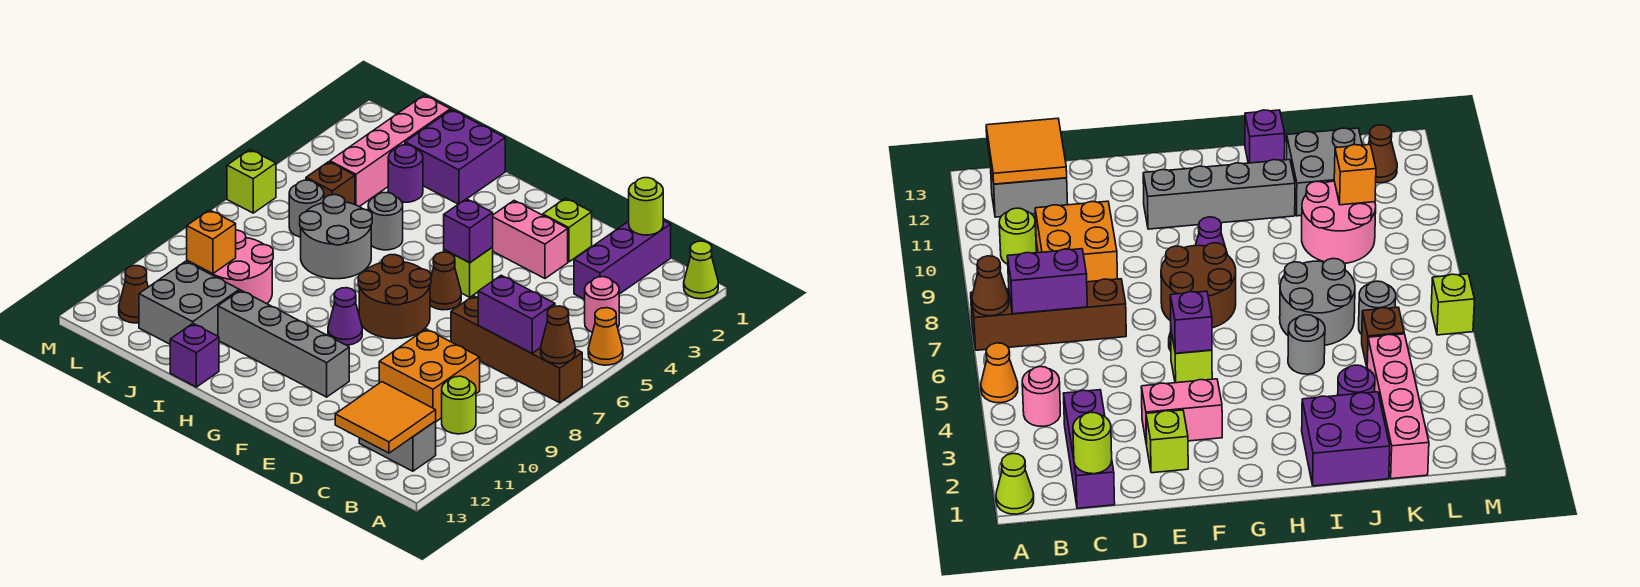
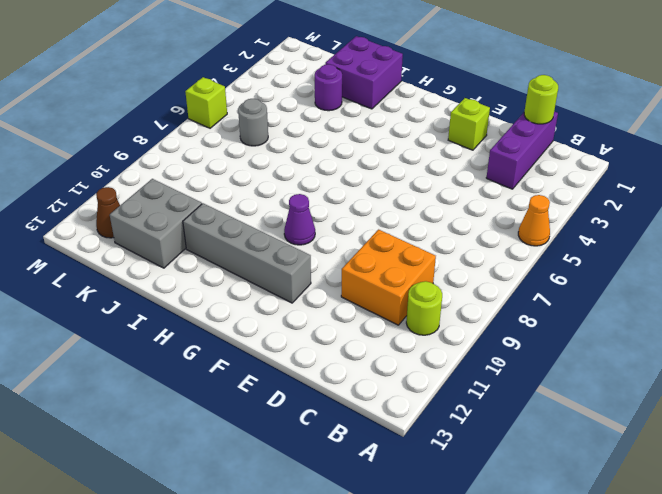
none -> lime cone A1 level 1
none -> brown brick A7:D7 level 1
none -> pink round brick B4 level 1
none -> grey brick B12:C12 level 1

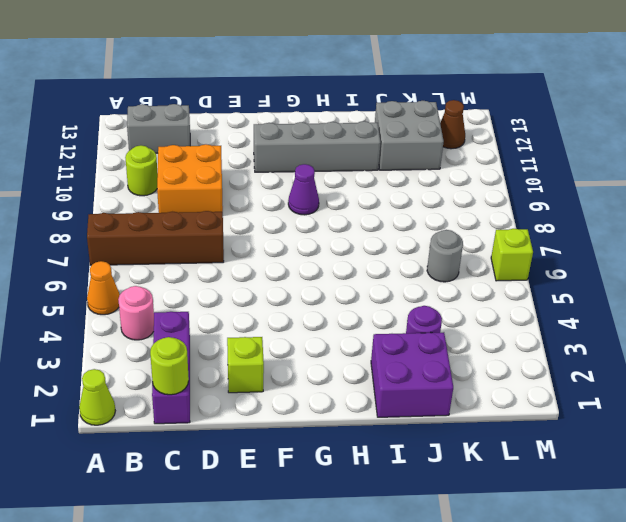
none -> pink brick E3:F3 level 1
none -> lime brick F5 level 1
none -> brown cone F6 level 1
none -> brown round brick F7:G8 level 1

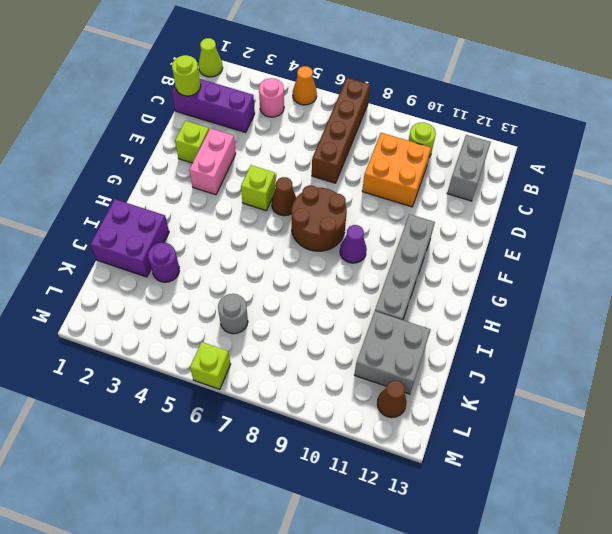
none -> grey round brick I5 level 1
none -> grey round brick I6:J7 level 1
none -> purple brick I13 level 1
none -> pink round brick J9:K10 level 1

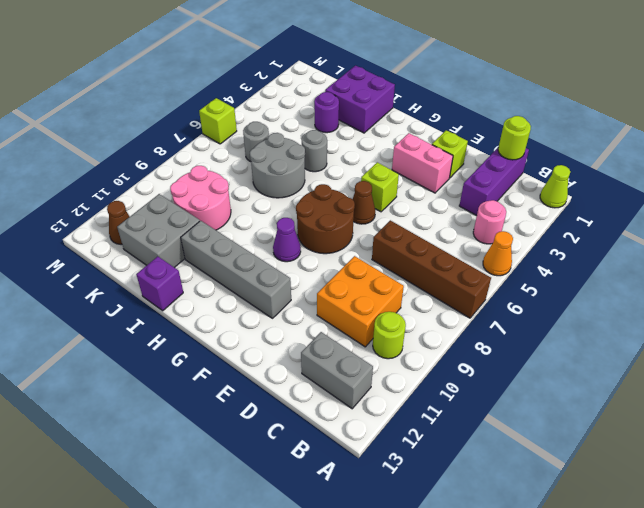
none -> pink brick K1:K4 level 1
none -> brown brick K5 level 1
none -> brown cone A7 level 2
none -> purple brick B7:C7 level 2

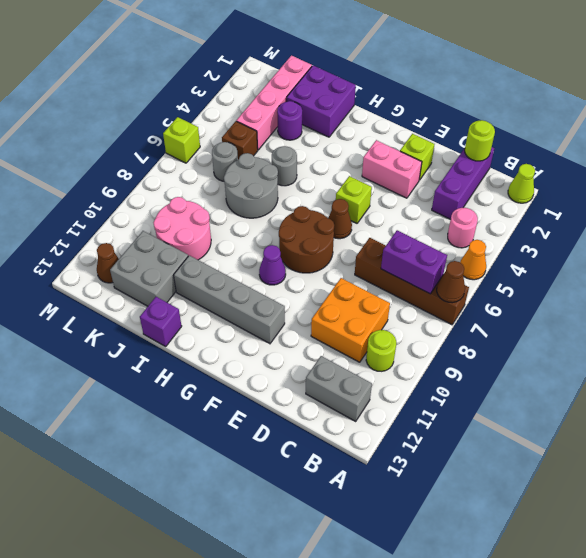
none -> orange tile B12:C13 level 2
none -> purple brick F5 level 2
none -> orange brick K10 level 2

